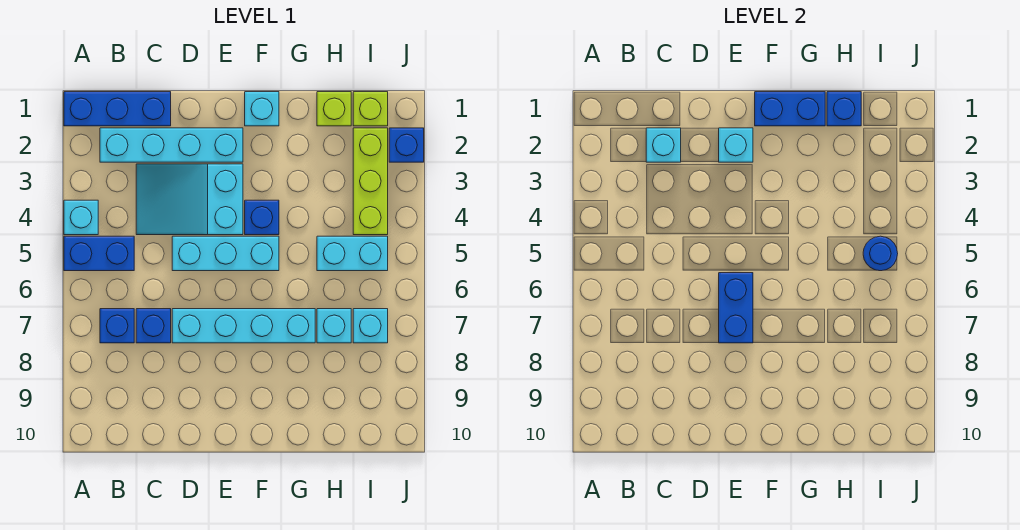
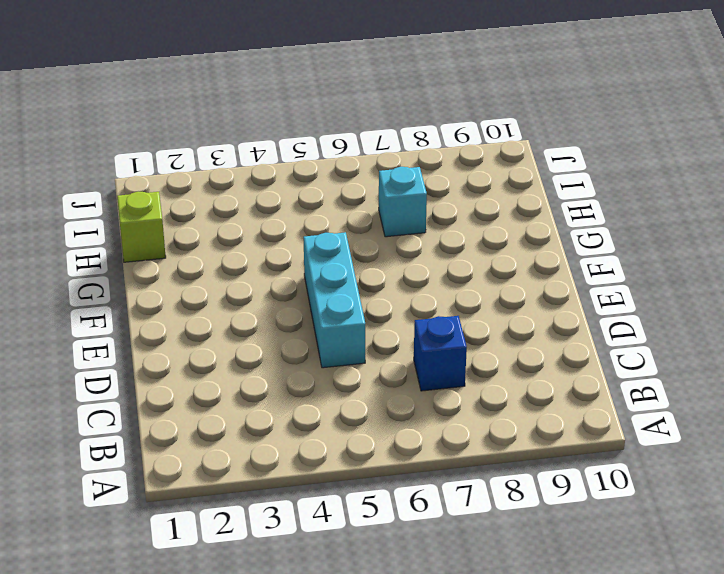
none -> blue brick A1:C1 level 1
none -> cyan brick A4 level 1
none -> blue brick A5:B5 level 1

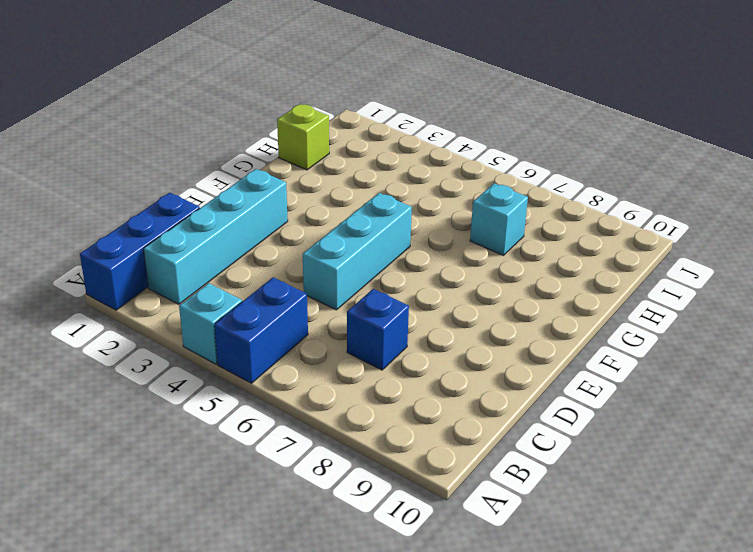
none -> blue brick B7 level 1
none -> cyan slope C3:E4 level 1 top E
none -> cyan brick D7:G7 level 1

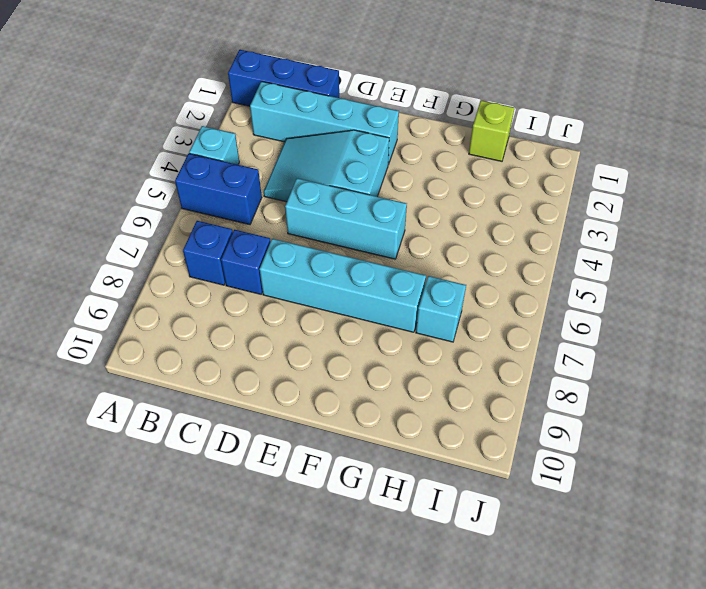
none -> cyan brick F1 level 1
none -> blue brick F4 level 1
none -> cyan brick H5:I5 level 1

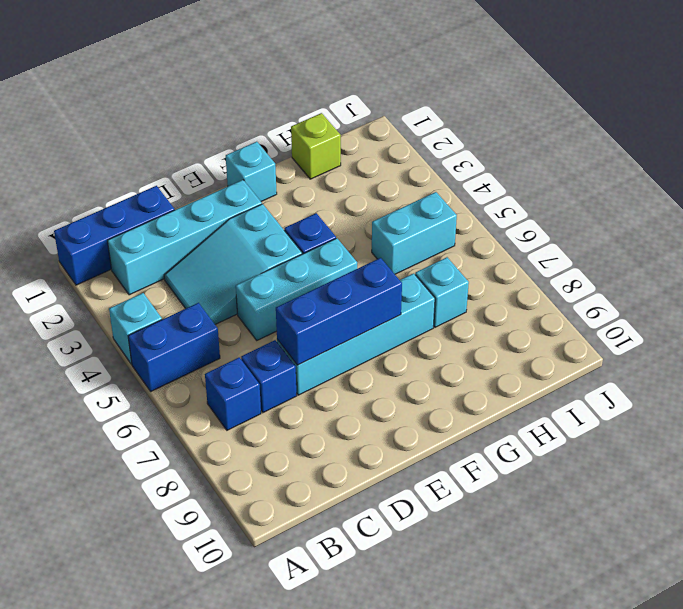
blue brick D7:F7 level 2 -> blue brick E6:E7 level 2
none -> lime brick I1 level 1
none -> lime brick I2:I4 level 1
none -> cyan brick I7 level 1

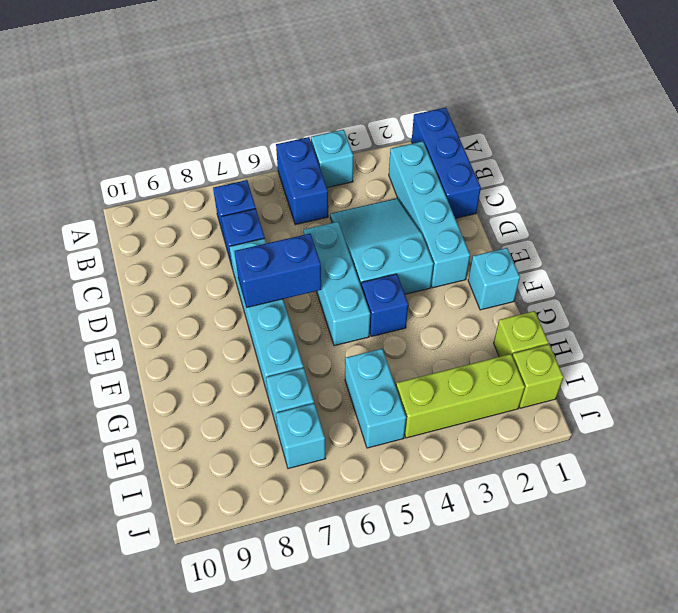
none -> blue brick J2 level 1
none -> cyan brick C2 level 2
none -> cyan brick E2 level 2

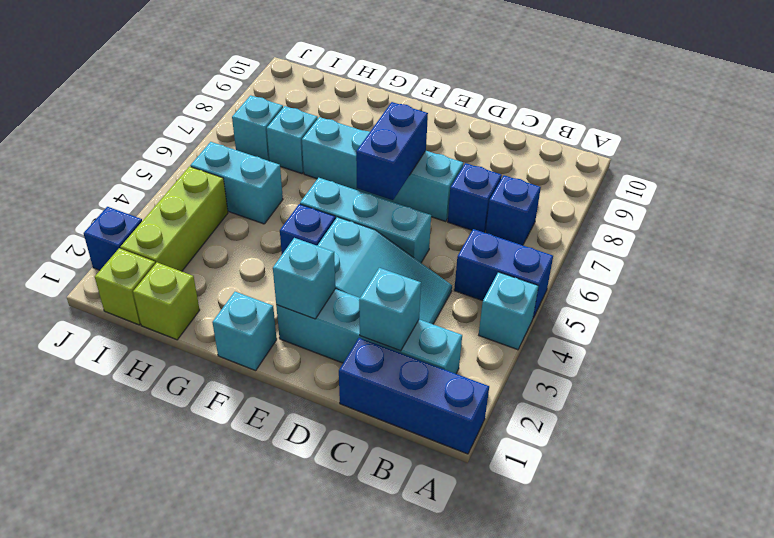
none -> blue brick F1:G1 level 2
none -> blue brick H1 level 2
none -> blue round brick I5 level 2

